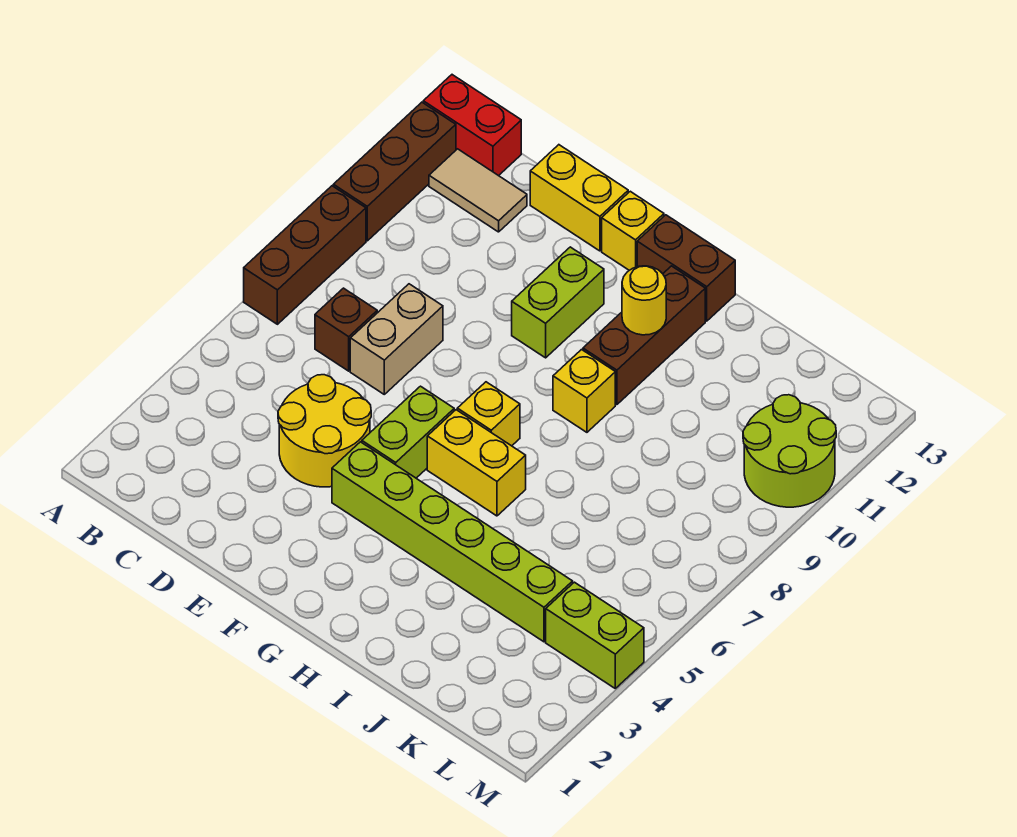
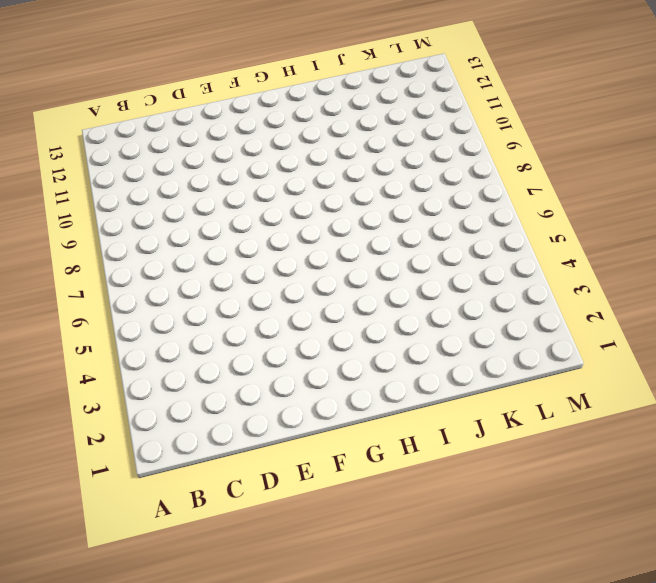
none -> brown brick A7:A9 level 1
none -> brown brick A10:A12 level 1
none -> red brick A13:B13 level 1

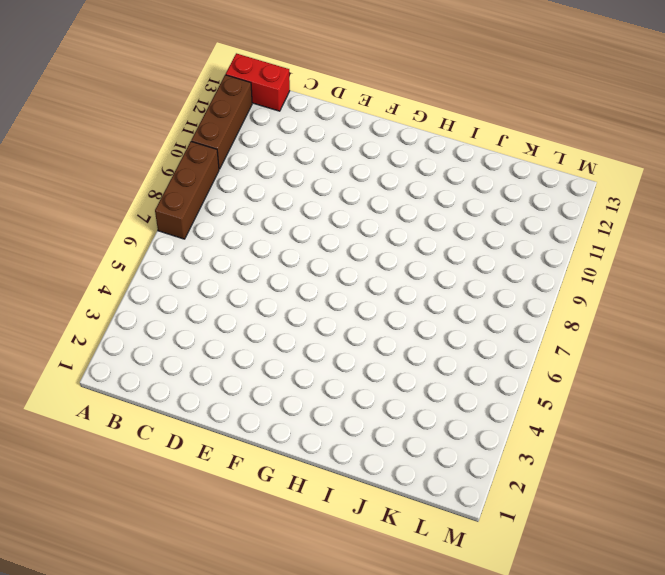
none -> tan tile B12:C12 level 1
none -> brown brick C7 level 1
none -> yellow round brick D4:E5 level 1

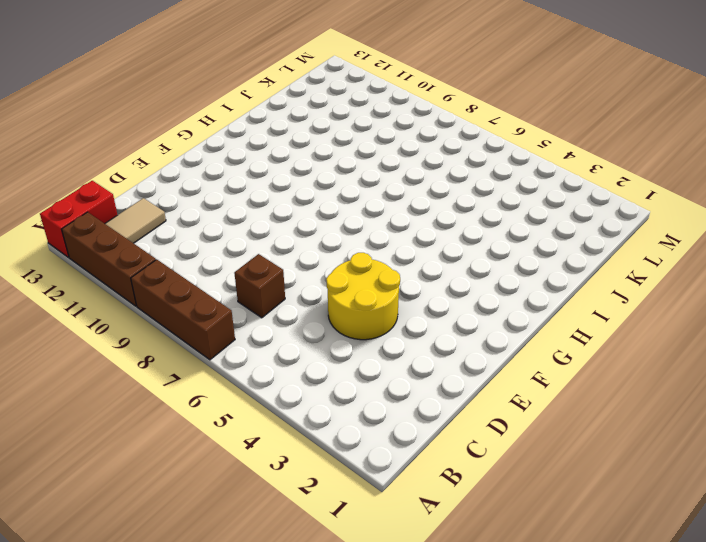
none -> tan brick D7:D8 level 1
none -> yellow brick D13:E13 level 1
none -> lime brick F4:K4 level 1

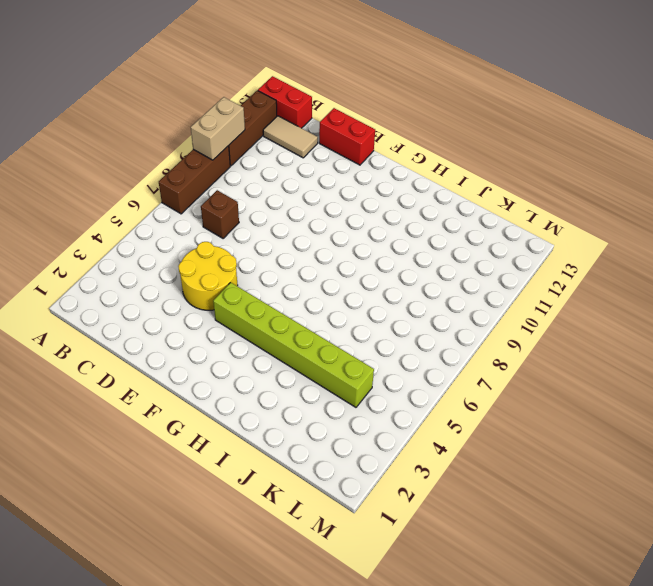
tan brick A9:A10 level 2 -> tan brick D7:D8 level 1
red brick D13:E13 level 1 -> yellow brick D13:E13 level 1
none -> lime brick F5:F6 level 1
none -> lime brick F10:F11 level 1
none -> yellow brick F13 level 1

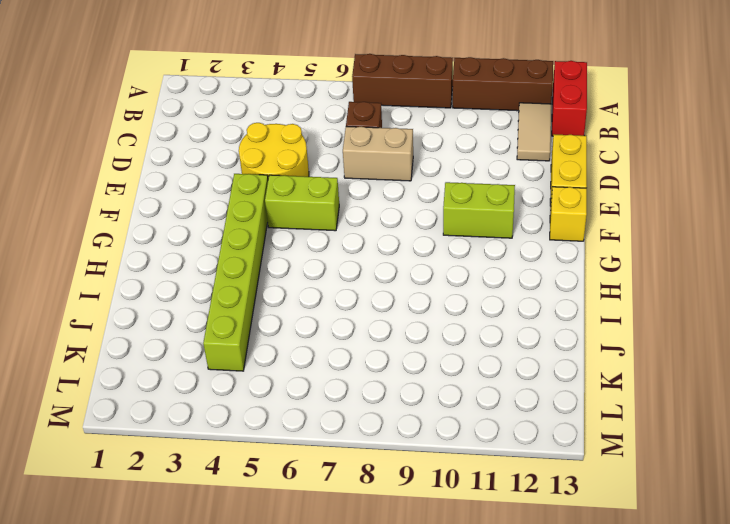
none -> yellow brick G6:H6 level 1
none -> yellow brick G7 level 1
none -> brown brick G13:H13 level 1

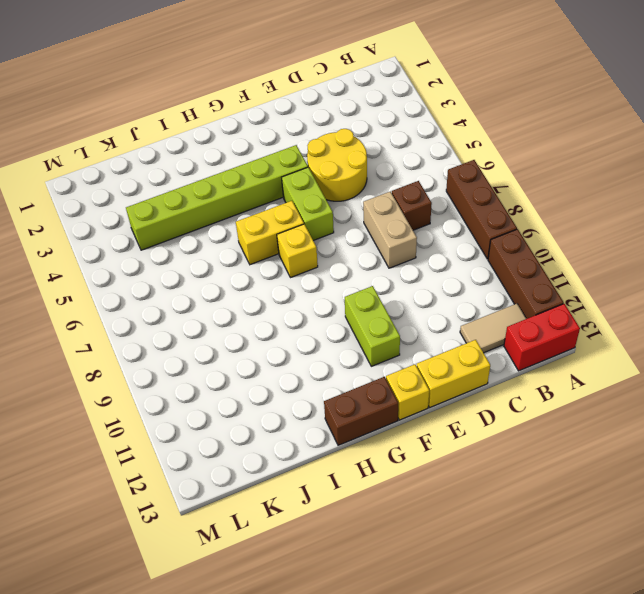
none -> yellow brick H9 level 1
none -> brown brick H10:H12 level 1
none -> lime brick L4:M4 level 1

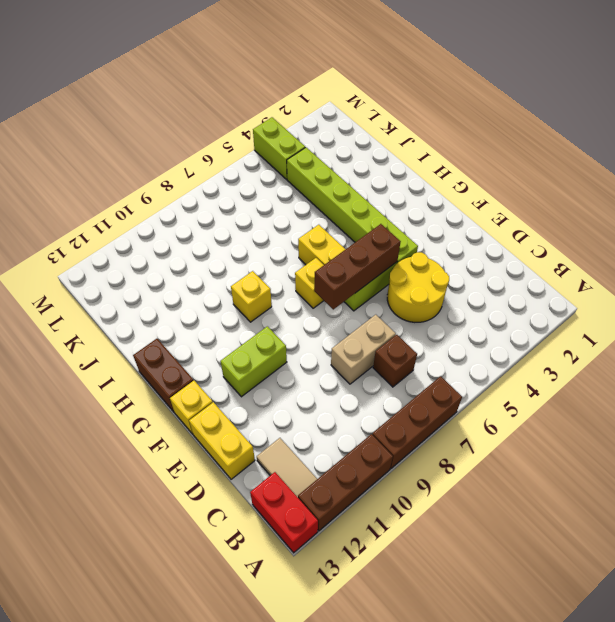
brown brick F5:F7 level 2 -> brown brick H10:H12 level 1
none -> lime round brick L10:M11 level 1
none -> yellow round brick H11 level 2

